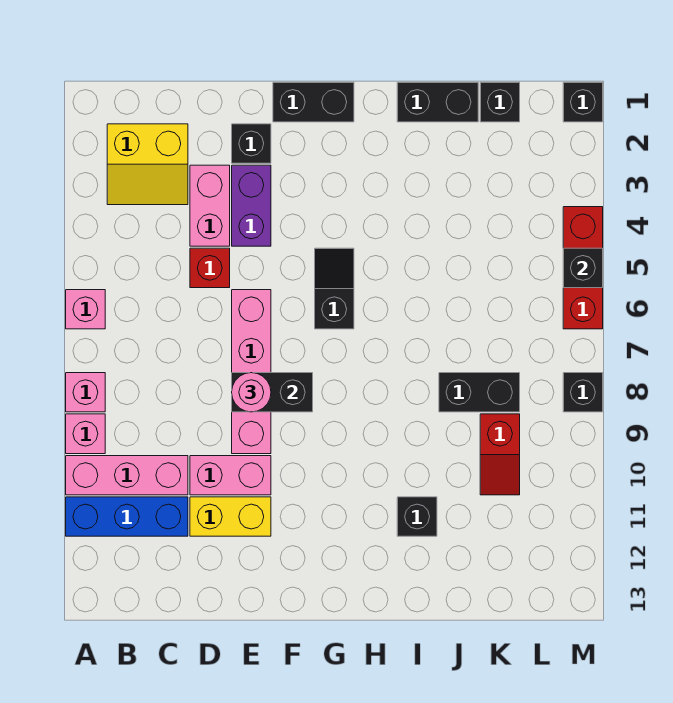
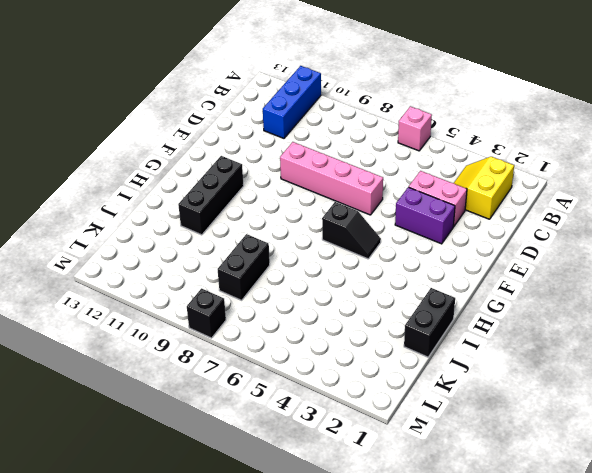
black brick G11:I11 level 1 -> black brick I11 level 1
none -> pink brick A8 level 1
none -> pink brick A9 level 1
none -> pink brick A10:C10 level 1

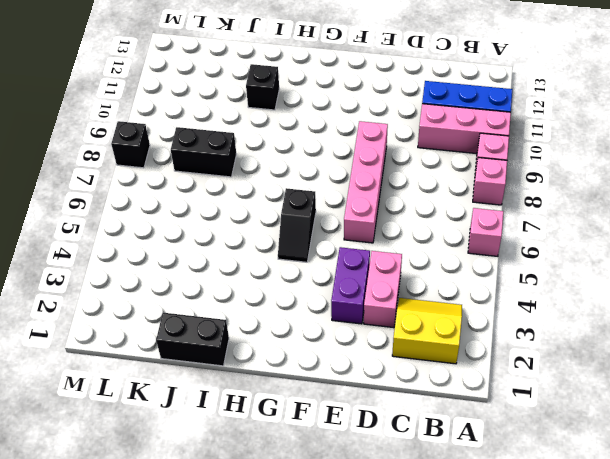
none -> red brick D5 level 1
none -> pink brick D10:E10 level 1
none -> yellow brick D11:E11 level 1

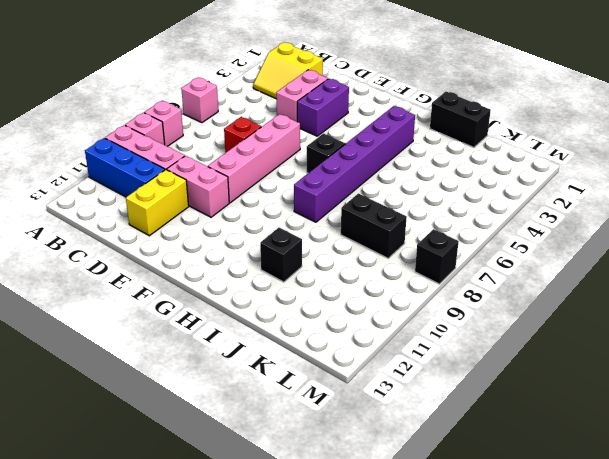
red brick D7 level 1 -> red brick D5 level 1
yellow brick D11:D12 level 1 -> yellow brick D11:E11 level 1
purple brick H3:H8 level 1 -> none
none -> black brick E2 level 1
none -> black brick F1:G1 level 1
none -> black brick K1 level 1

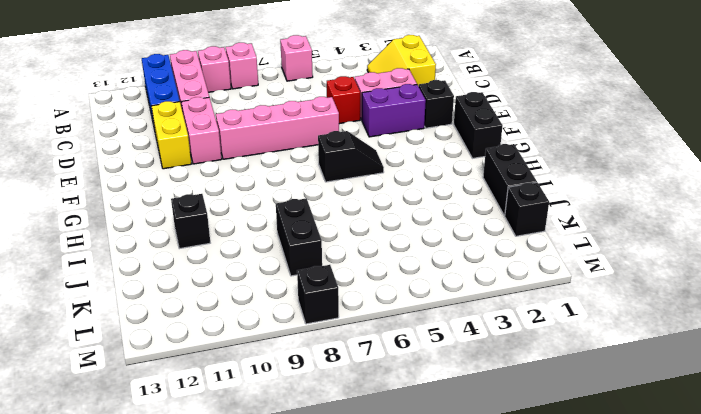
none -> red slope K9:K10 level 1 top 9
none -> black brick M1 level 1
none -> red brick M4:M6 level 1

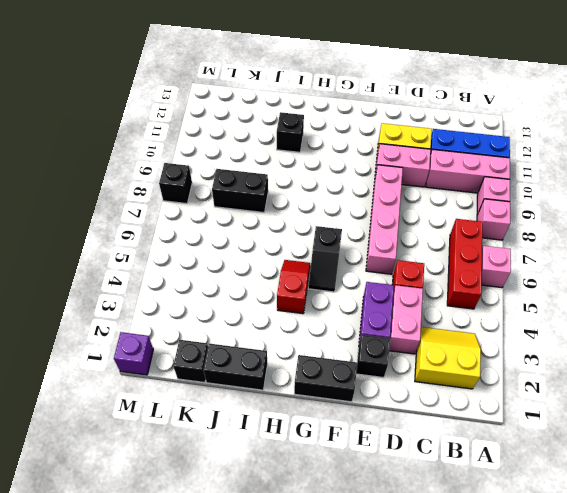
red brick B5:B7 level 1 -> red brick M4:M6 level 1
red slope H4:H5 level 1 top 4 -> red slope K9:K10 level 1 top 9
purple brick M1 level 1 -> black brick M1 level 1
none -> black brick E8:F8 level 2
none -> black brick M5 level 2
none -> pink round brick E8 level 3

